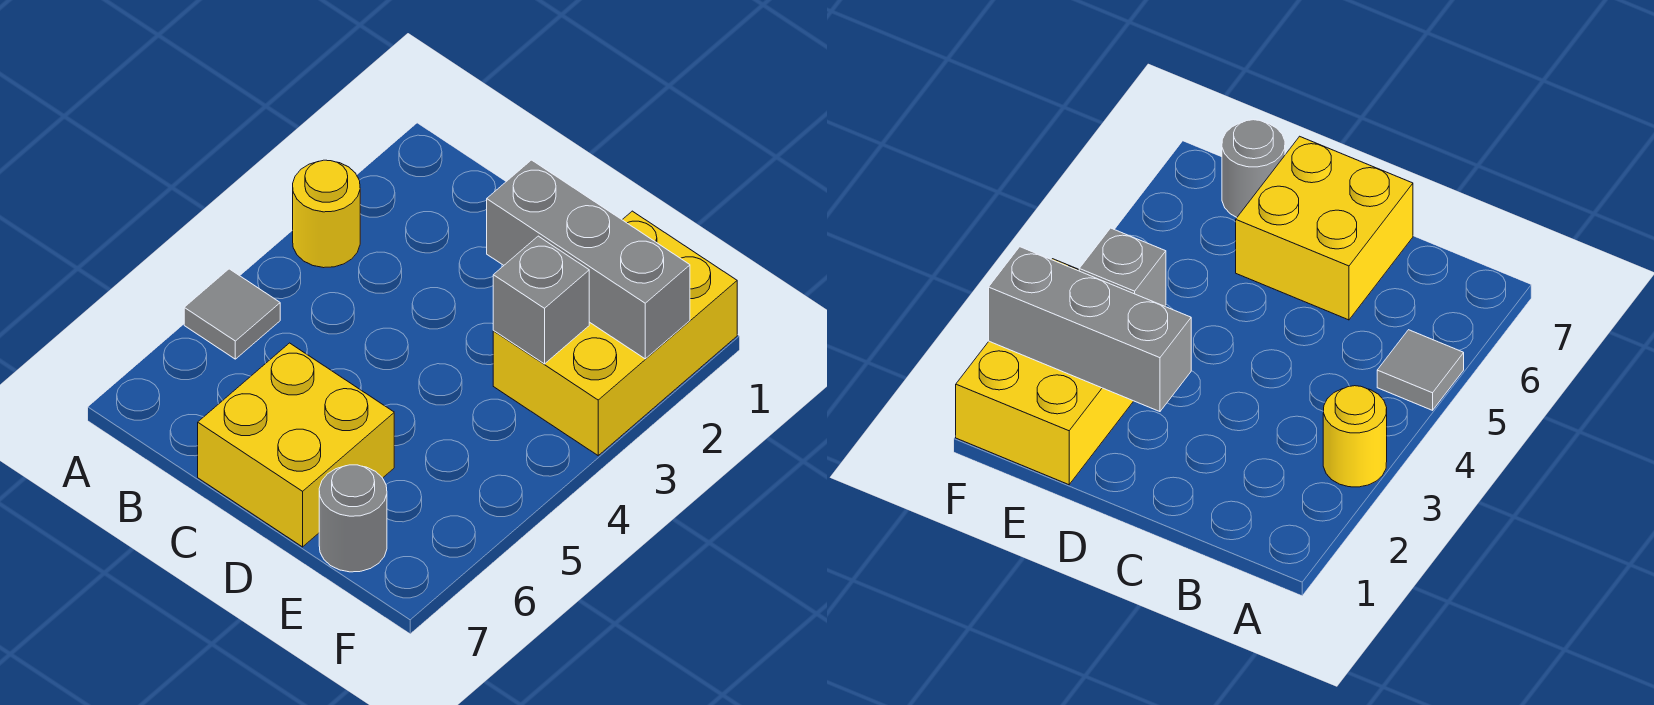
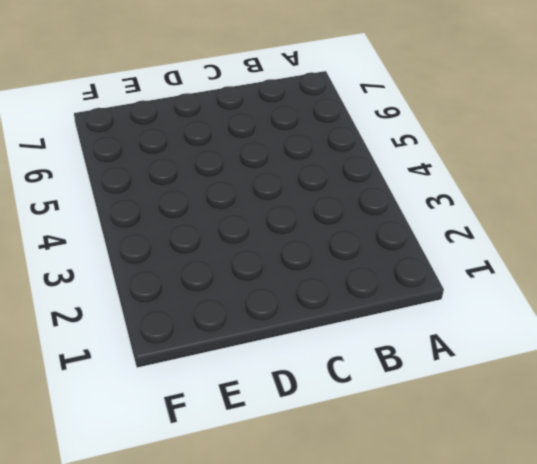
none -> yellow round brick A3 level 1
none -> grey tile A5 level 1

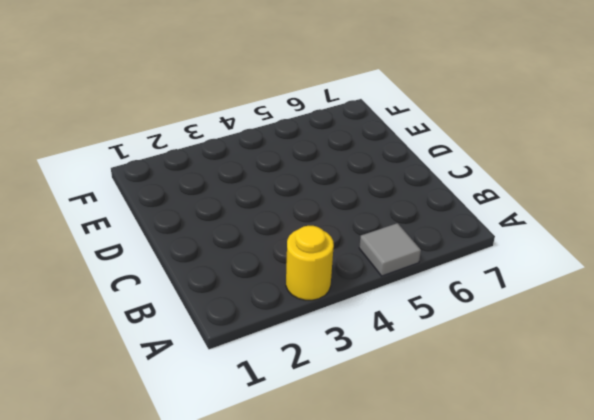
none -> yellow brick C6:D7 level 1
none -> yellow brick E1:F3 level 1

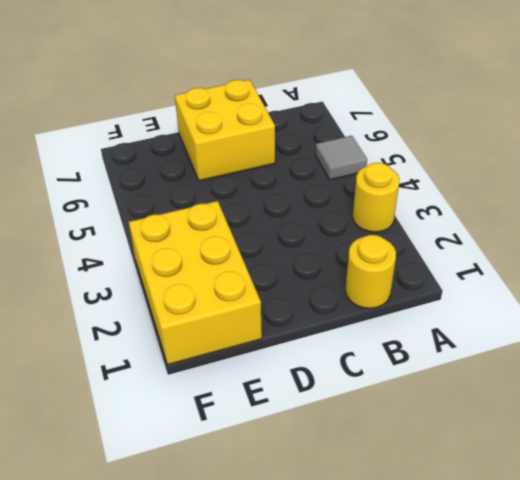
yellow round brick B1 level 1 -> none
none -> grey round brick E7 level 1
none -> grey brick D2:F2 level 2

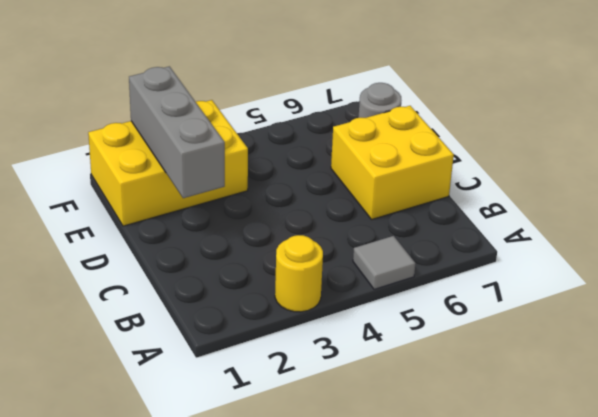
none -> grey brick E3 level 2

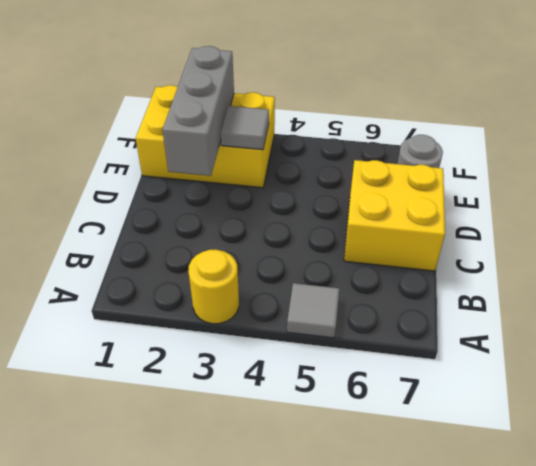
grey tile E3 level 2 -> grey brick E3 level 2

